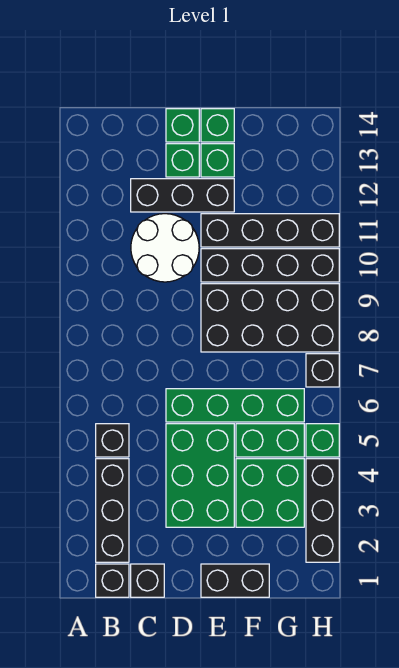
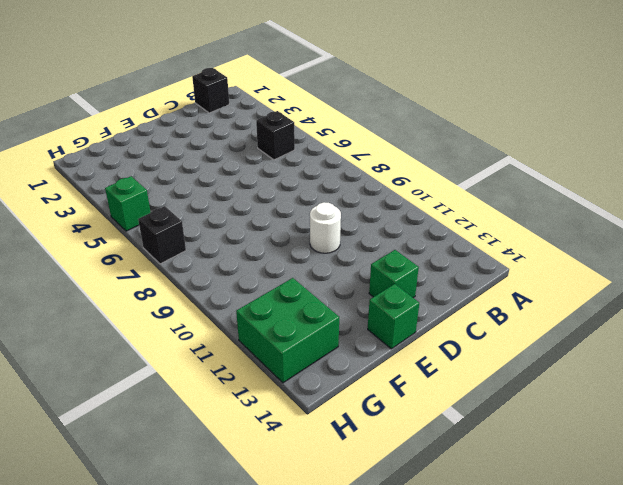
white round brick D10 level 1 -> white round brick C10:D11 level 1
green brick G12:H13 level 1 -> green brick F3:G4 level 1
none -> black brick B2:B4 level 1
none -> black brick C1 level 1
none -> black brick C12:E12 level 1

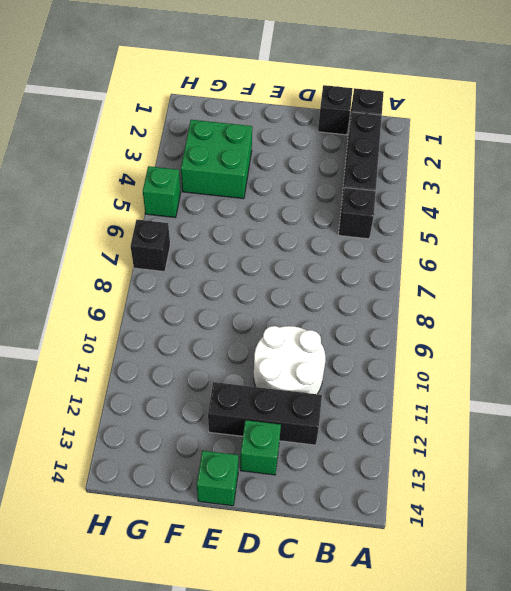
none -> green brick D3:E5 level 1
none -> green brick D6:G6 level 1
none -> green brick D14 level 1

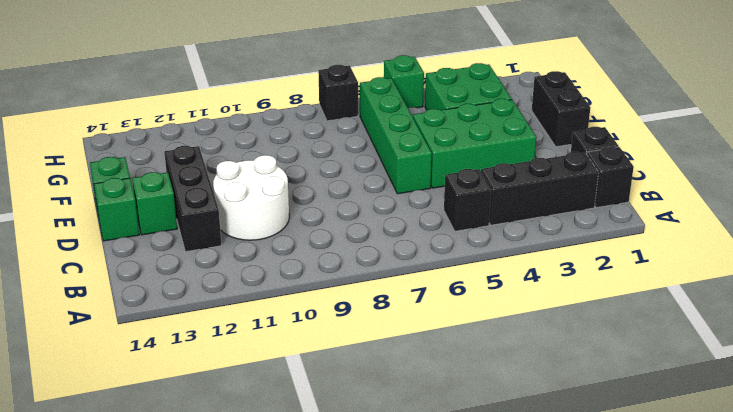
none -> black brick E8:H9 level 1
none -> black brick E10:H10 level 1
none -> black brick E11:H11 level 1

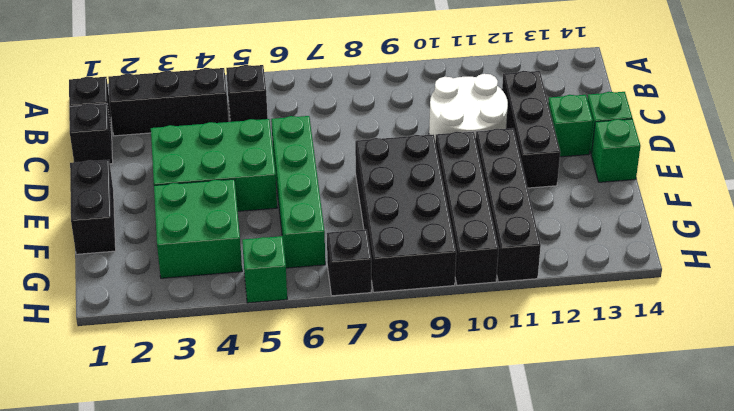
none -> green brick E13 level 1
none -> green brick F5:G5 level 1
none -> black brick H2:H4 level 1

